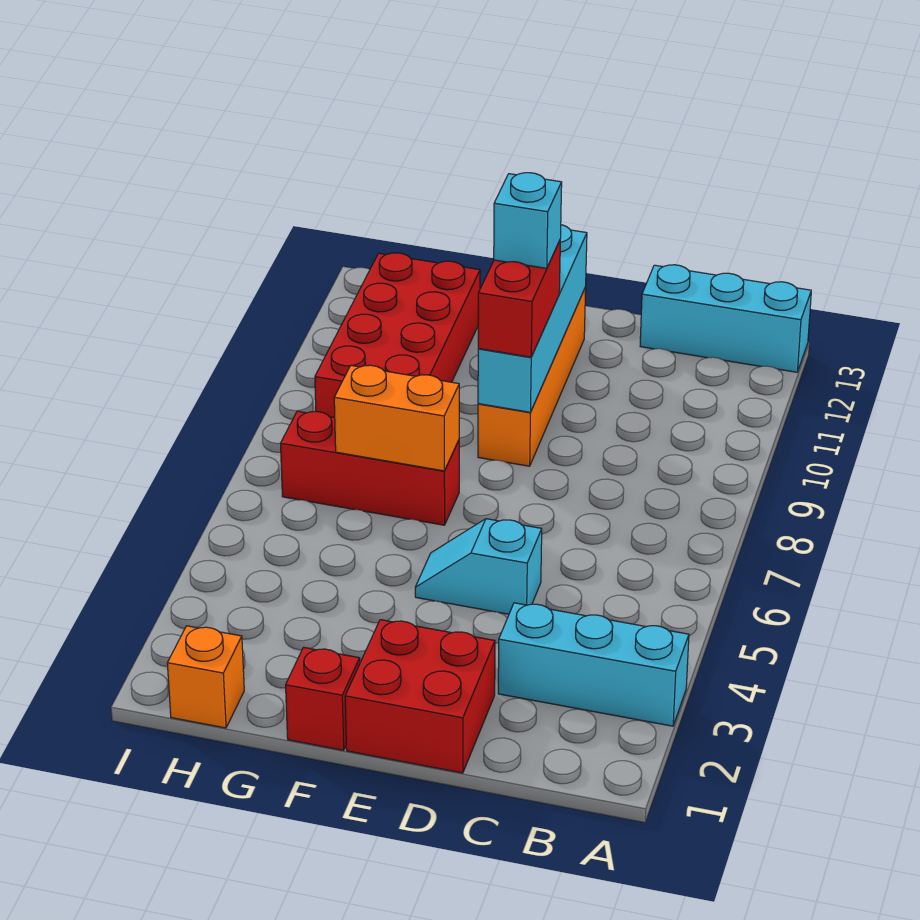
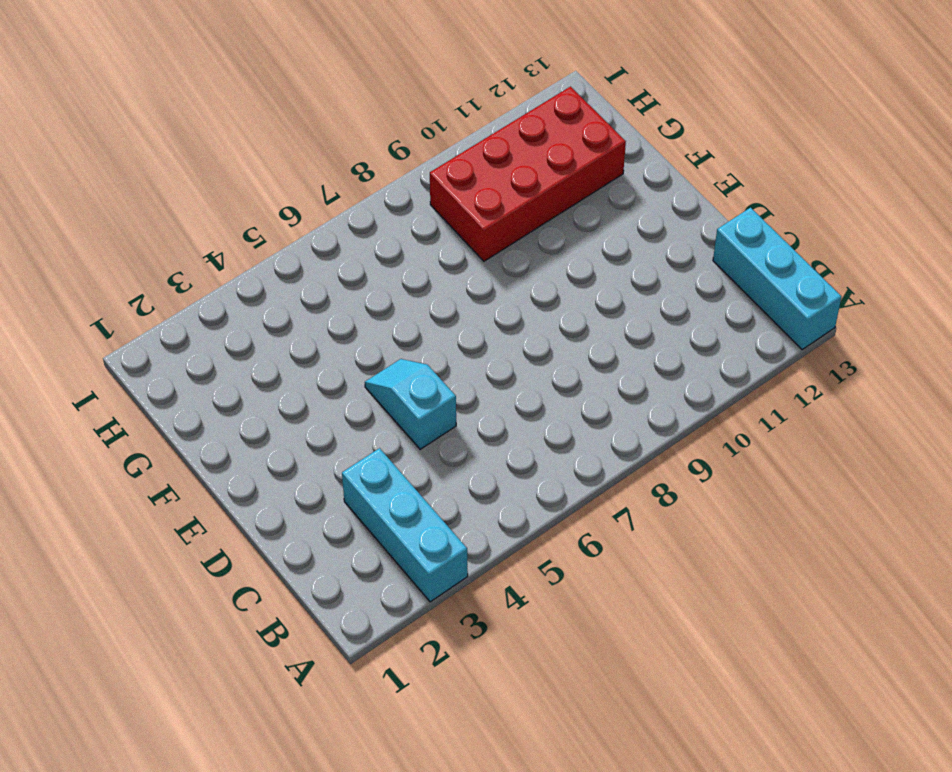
none -> red brick D1:E2 level 1
none -> orange brick E9:E12 level 1
none -> red brick F1 level 1

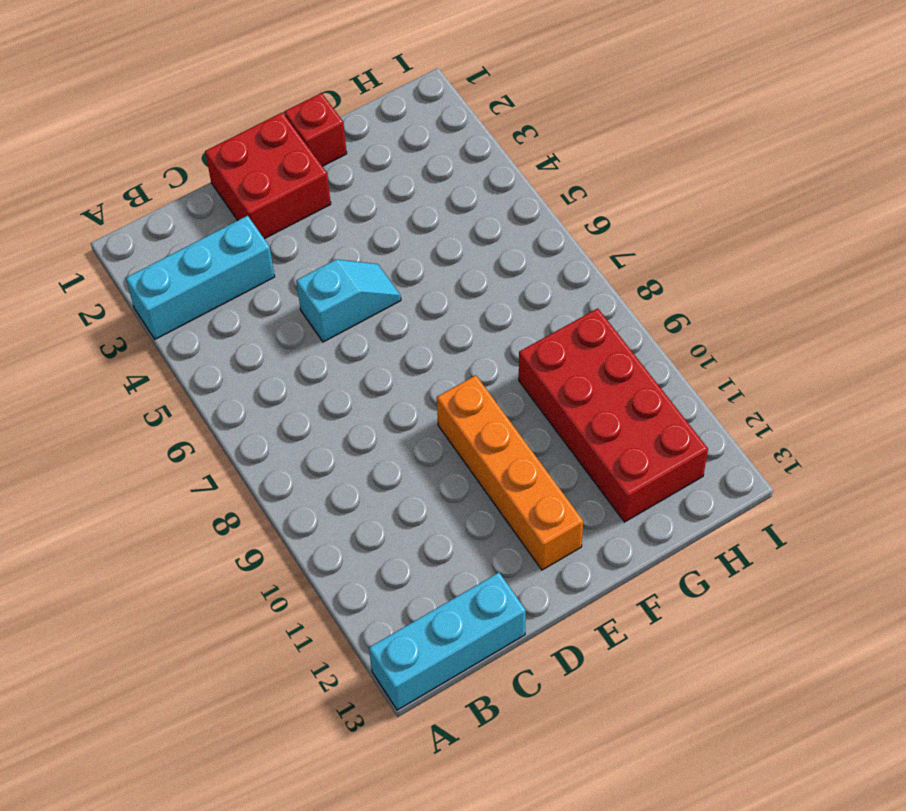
none -> red brick F7:H7 level 1
none -> orange brick H1 level 1
none -> cyan brick E9:E12 level 2

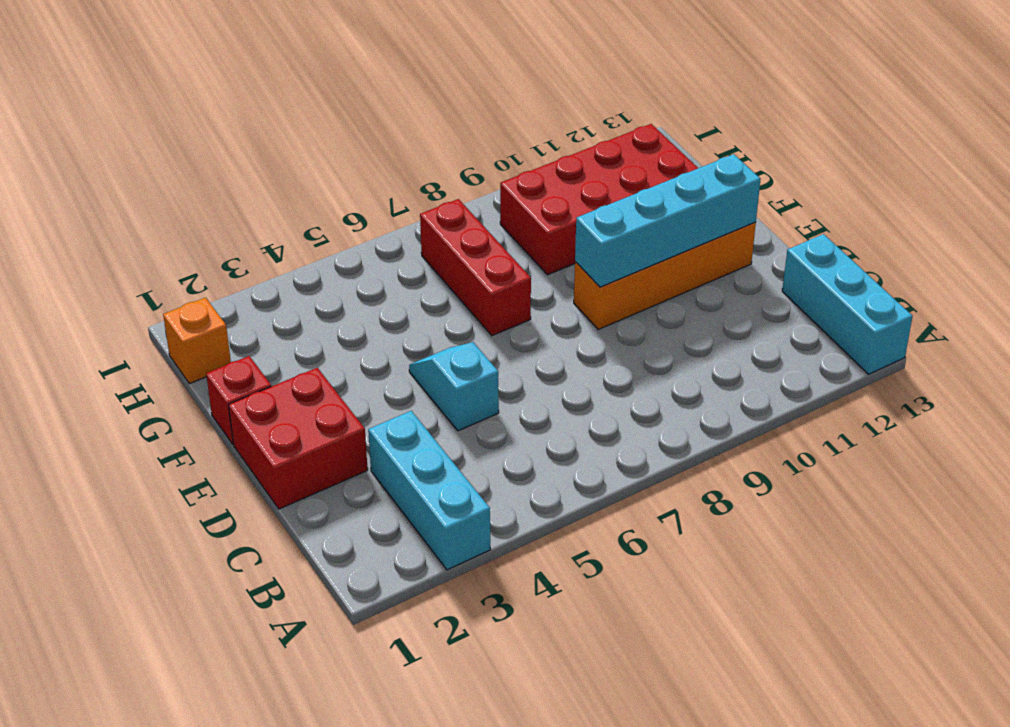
none -> orange brick F7:G7 level 2
none -> red brick E9:E10 level 3
none -> cyan brick E10 level 4

